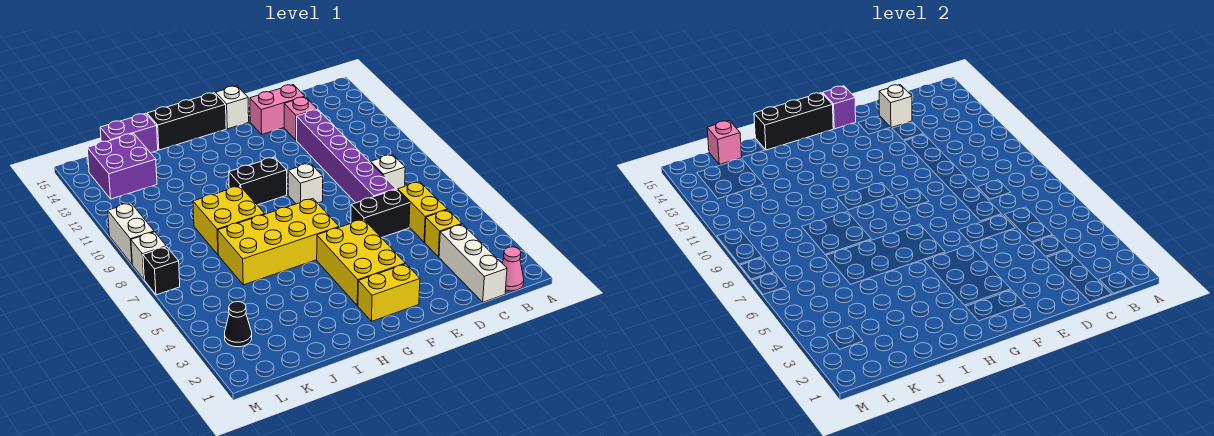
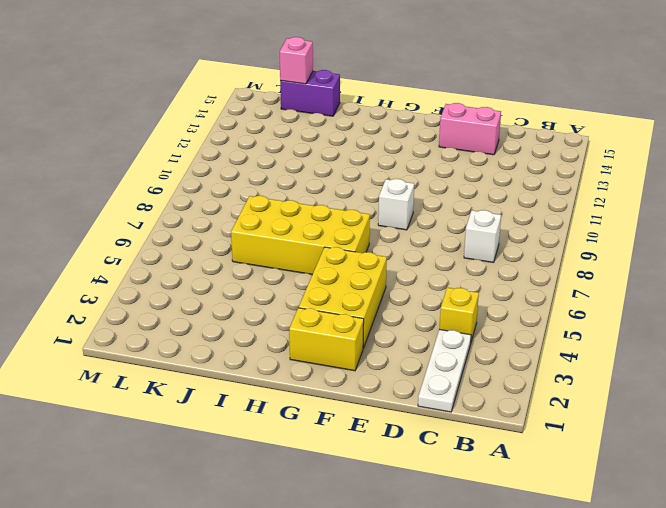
white plate C1:C3 level 1 -> white brick C1:C3 level 1
none -> pink cone B1 level 1
none -> yellow brick C5:C6 level 1
none -> black brick D6:E6 level 1

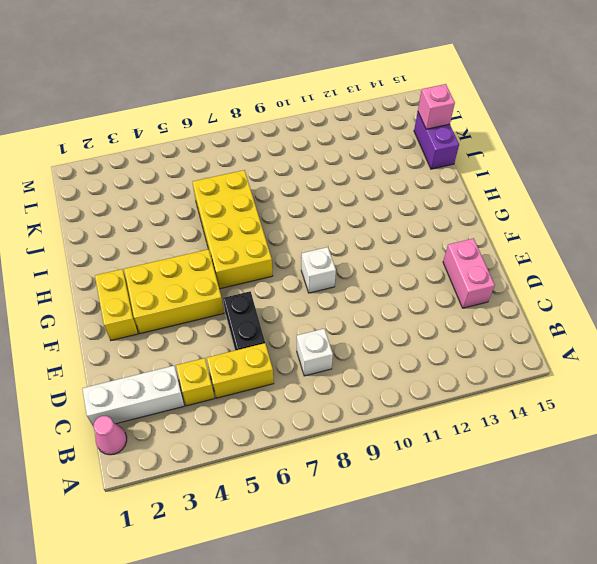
none -> purple brick D7:D12 level 1
none -> pink brick D13 level 1
none -> white brick F15 level 1

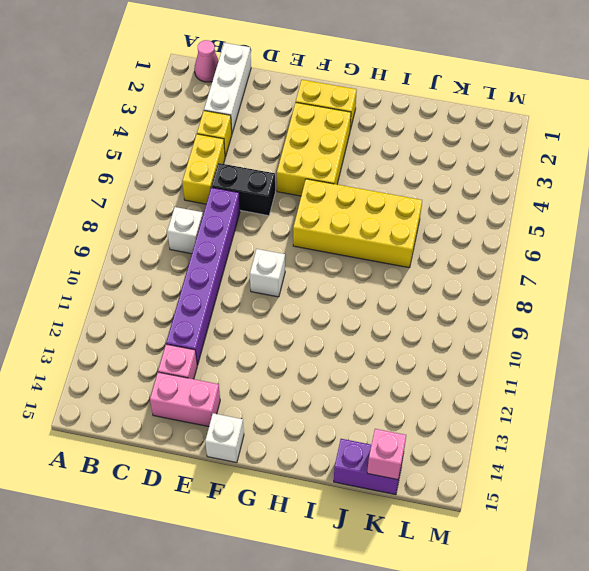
none -> black brick G10:H10 level 1
none -> black brick G15:I15 level 1
none -> yellow brick I8:J9 level 1

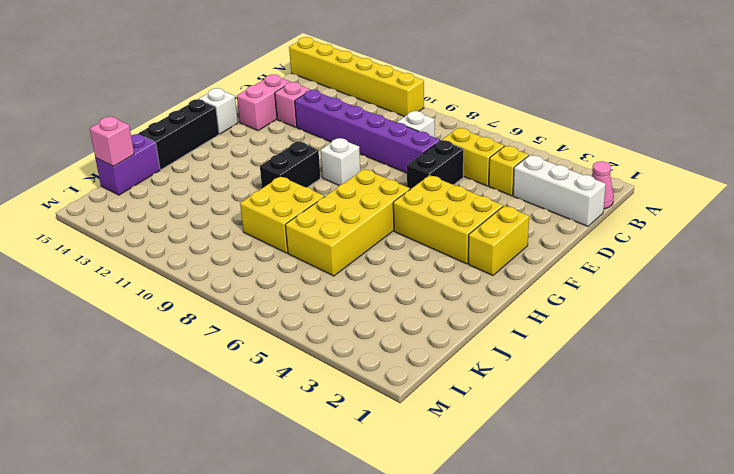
yellow brick A10:A15 level 1 -> none
none -> purple brick K13:L14 level 1
none -> black cone L3 level 1
none -> black brick M7 level 1

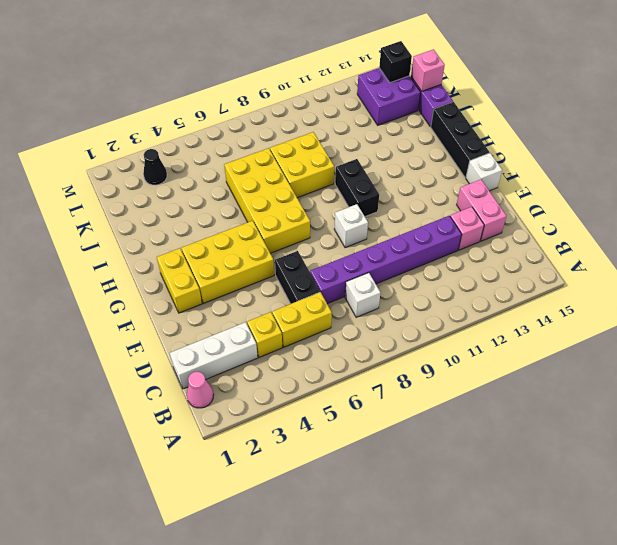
black brick L14 level 2 -> black brick M7 level 1
none -> white brick M8 level 1
none -> white brick M9:M10 level 1
none -> white brick D14 level 2

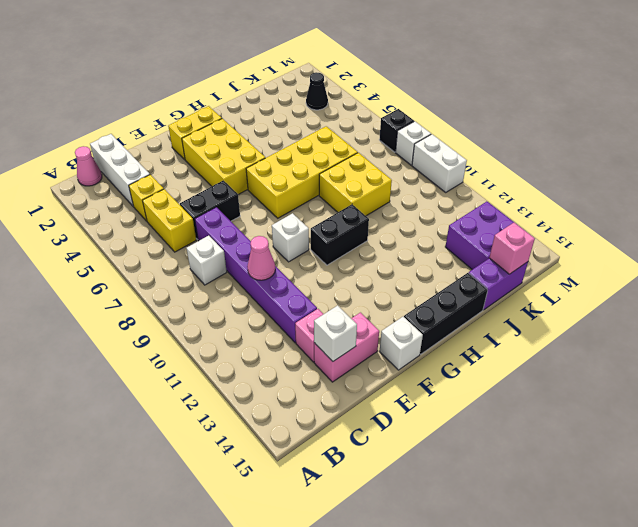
pink cone D10 level 2 -> none
none -> purple brick F15 level 2
none -> black brick G15:I15 level 2

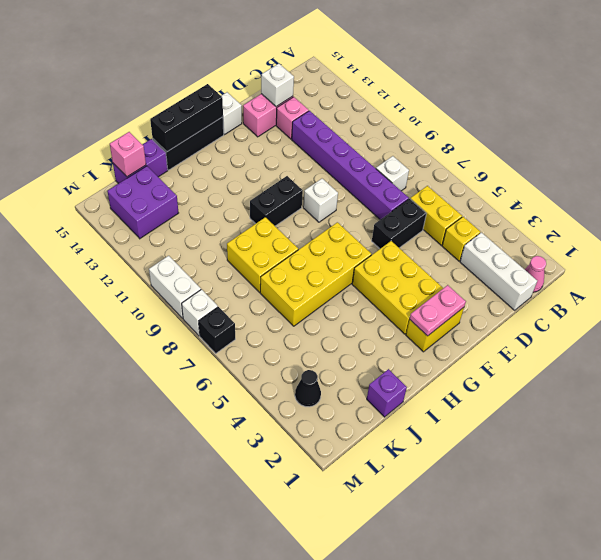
pink plate F2:G2 level 2 -> none
purple brick J1 level 1 -> purple brick F15 level 2

